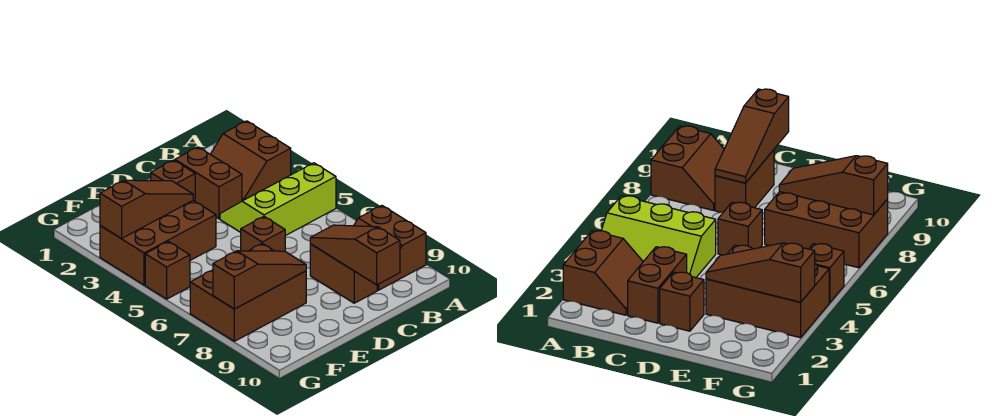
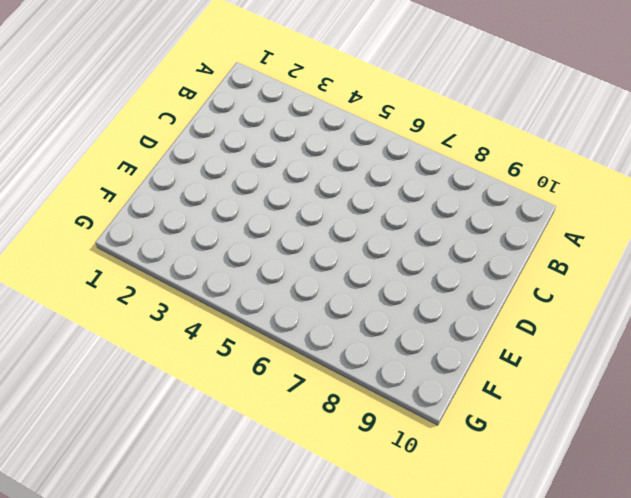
none -> brown slope A2:B3 level 1 top A
none -> lime slope A4:C5 level 1 top 5
none -> brown slope A8:B9 level 1 top A

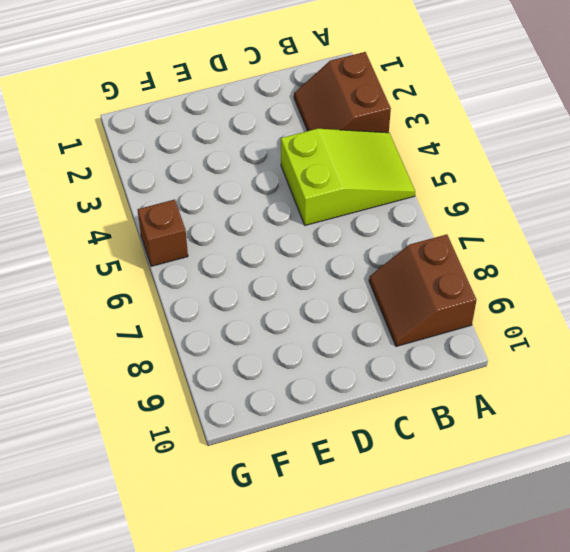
lime slope A4:C5 level 1 top C -> lime slope A4:C5 level 1 top 5
none -> brown brick C2:C3 level 1
none -> brown brick C8:C9 level 1
none -> brown brick D2 level 1

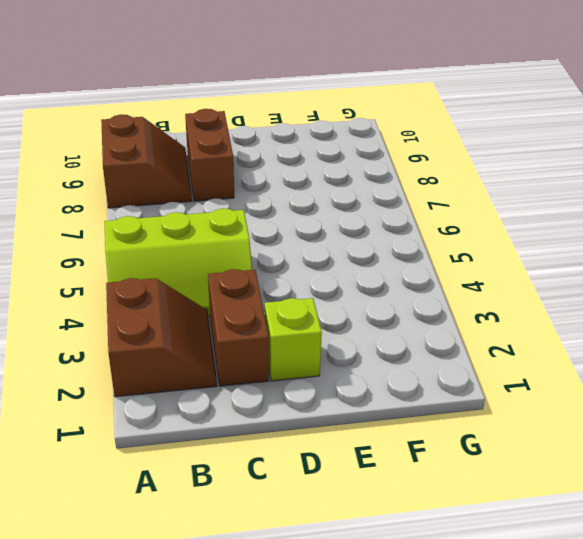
lime brick D2 level 1 -> brown brick D2 level 1
none -> brown brick D6 level 1
none -> brown brick E3:G4 level 1
none -> brown brick E7:G8 level 1

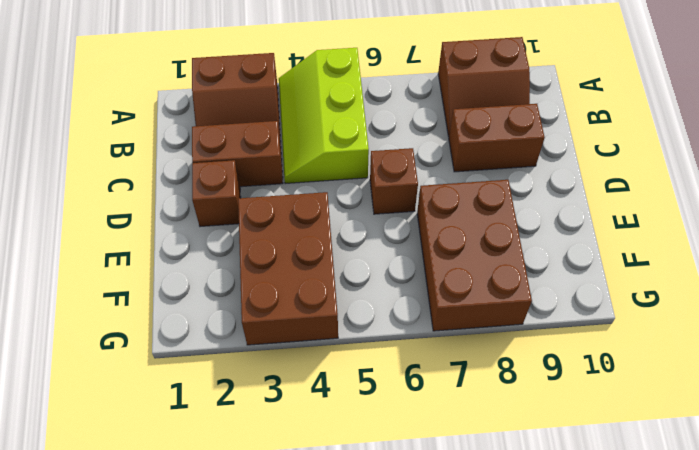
none -> brown brick G5 level 1
none -> brown slope C8:C10 level 2 top 10
none -> brown slope E3:G3 level 2 top G

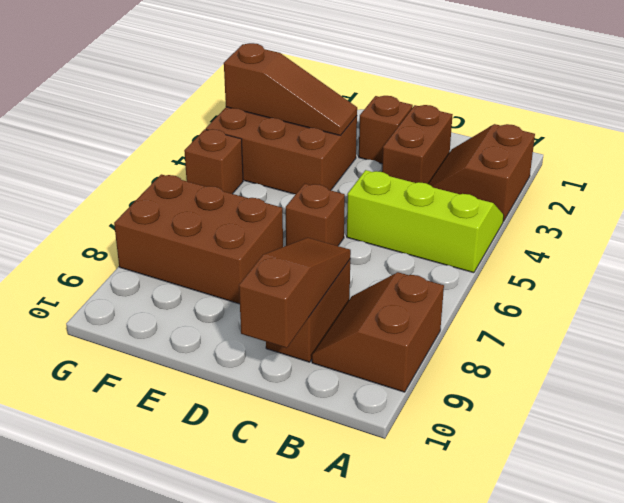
none -> brown slope E8:G8 level 2 top G

